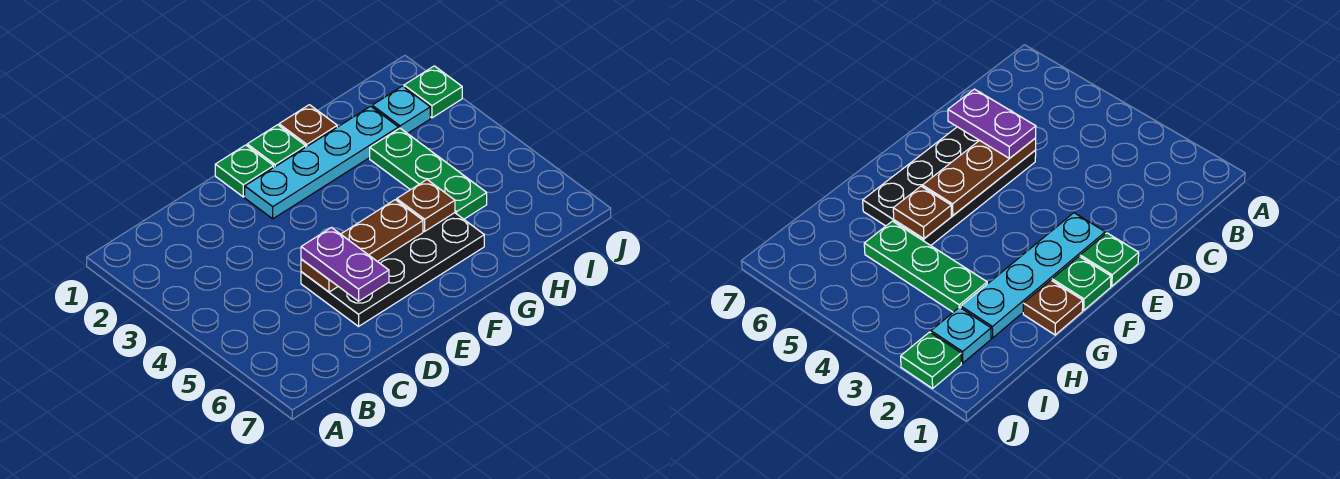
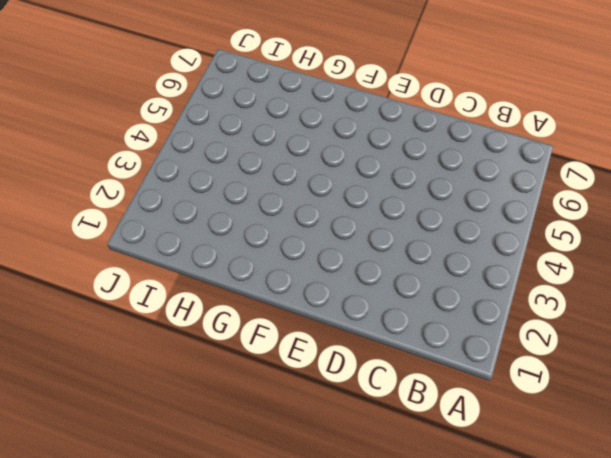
none -> black plate D5:G6 level 1
none -> green plate E1 level 1

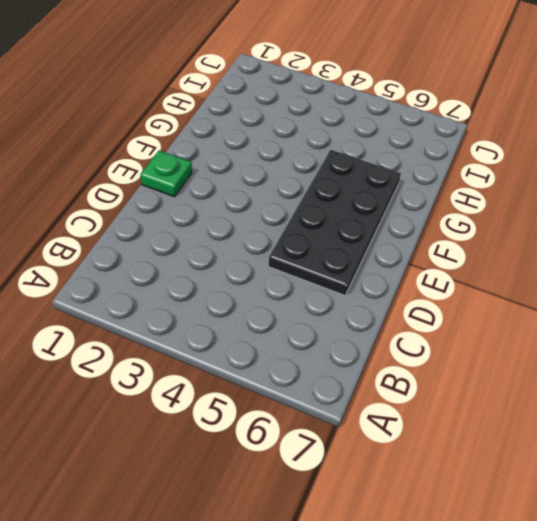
none -> cyan plate E2:H2 level 1
none -> green plate F1 level 1

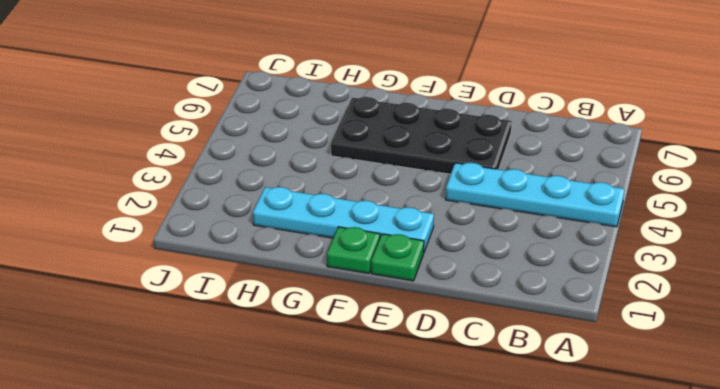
cyan plate A4:D4 level 1 -> none
none -> brown plate G1 level 1
none -> green plate H3:H5 level 1

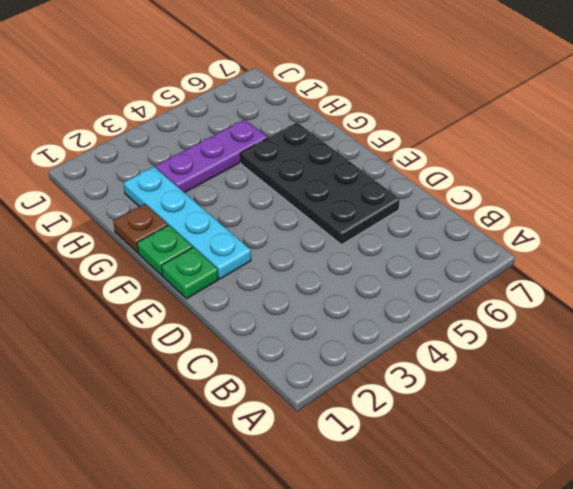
purple plate H3:H5 level 1 -> green plate H3:H5 level 1
none -> cyan plate I2 level 1
none -> green plate J2 level 1

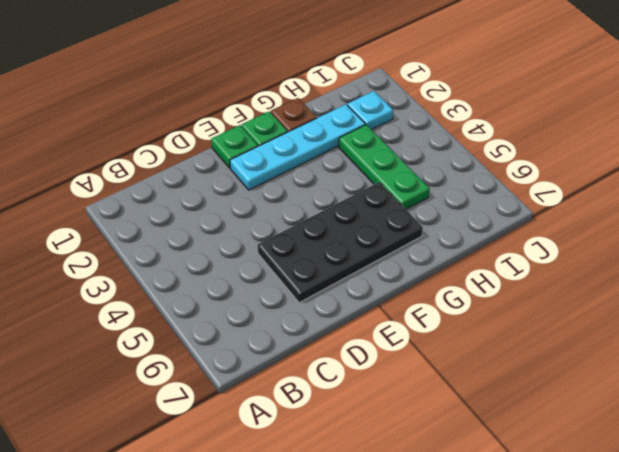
none -> green plate J2 level 1
none -> brown plate D5:F5 level 2

